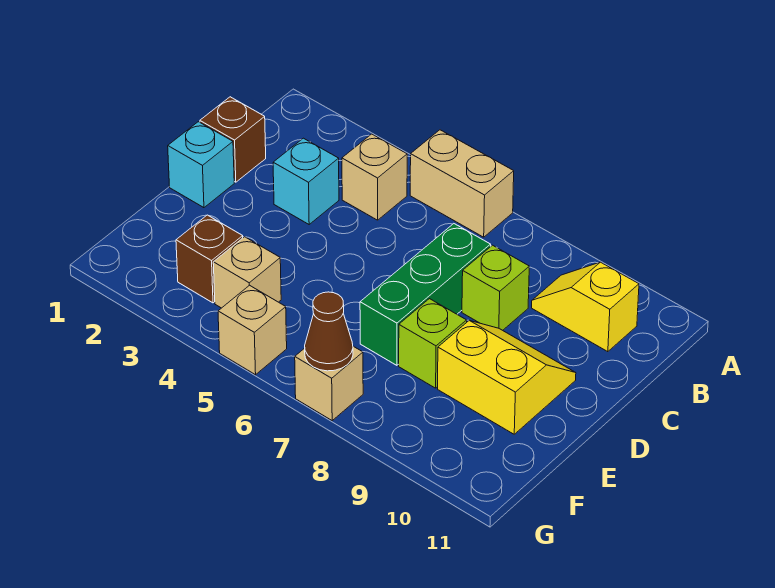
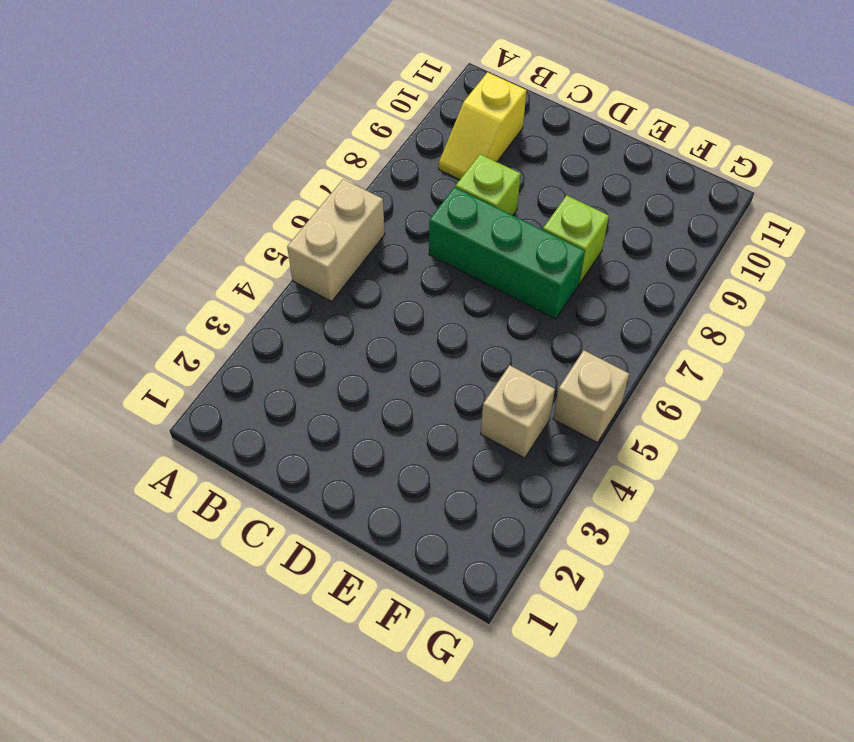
none -> tan brick B4 level 1
none -> brown brick C1 level 1
none -> cyan brick C3 level 1

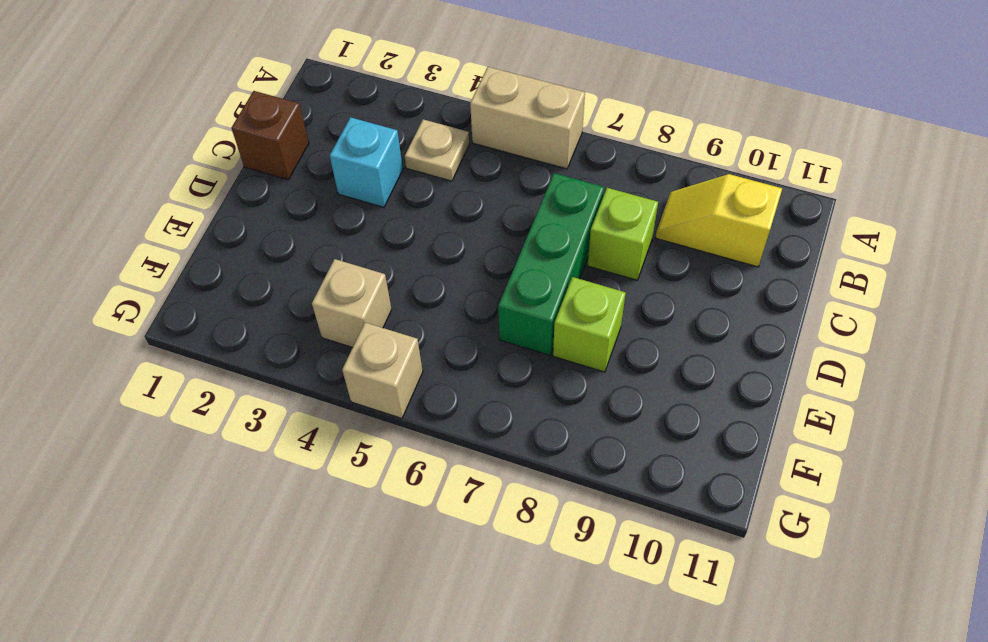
tan plate B4 level 1 -> tan brick B4 level 1
none -> cyan brick D1 level 1
none -> yellow slope D9:E10 level 1 top E
none -> brown brick F3 level 1

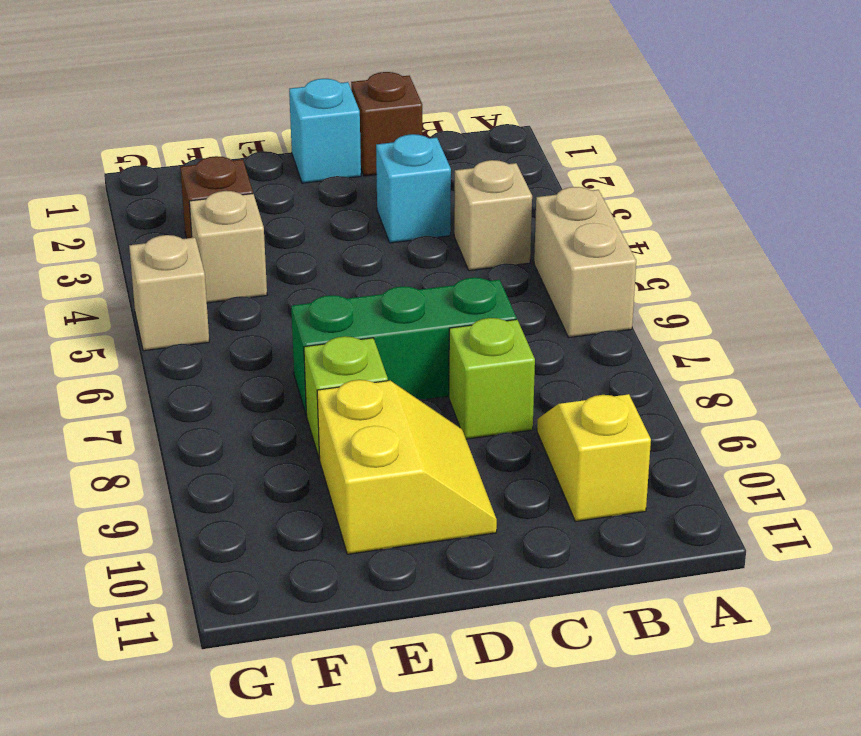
none -> tan brick G7 level 1
none -> brown cone G7 level 2

